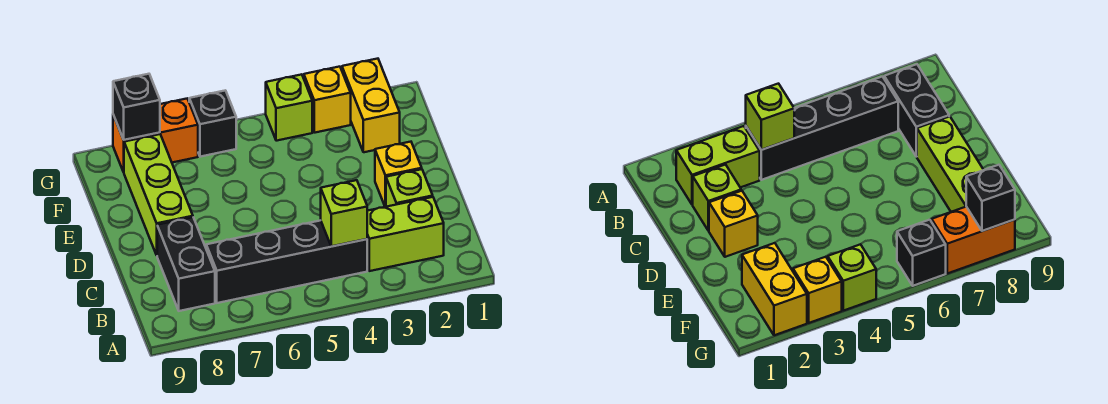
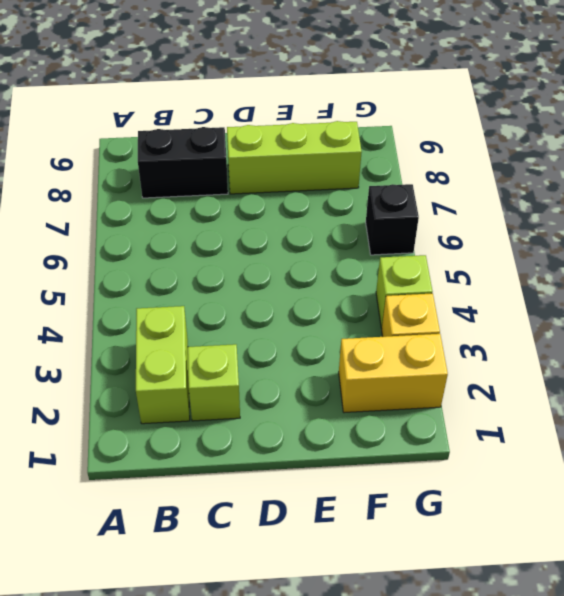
none -> black brick B4:B7 level 1
none -> yellow brick D2 level 1
none -> orange brick G7:G8 level 1

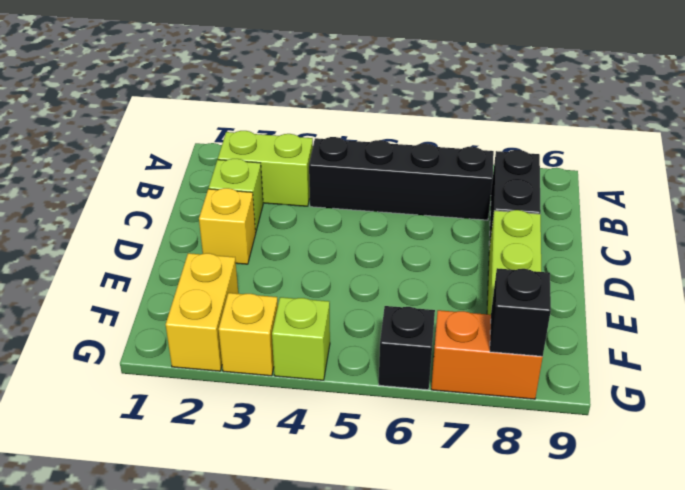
none -> lime brick B4 level 2

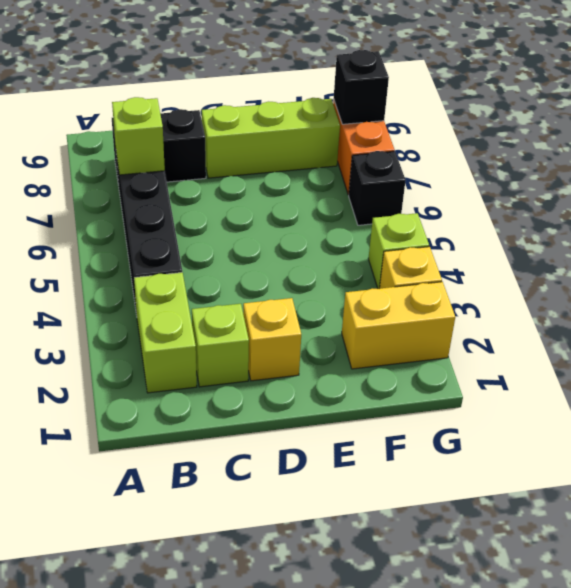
lime brick B7 level 2 -> lime brick B4 level 2

